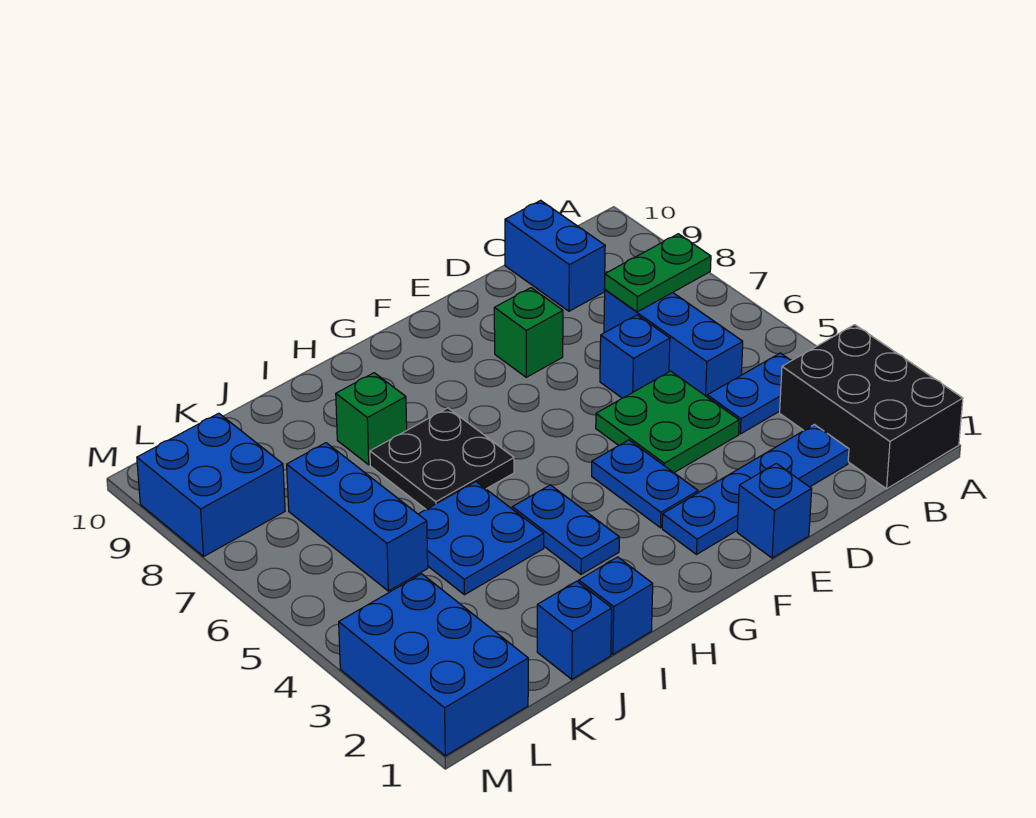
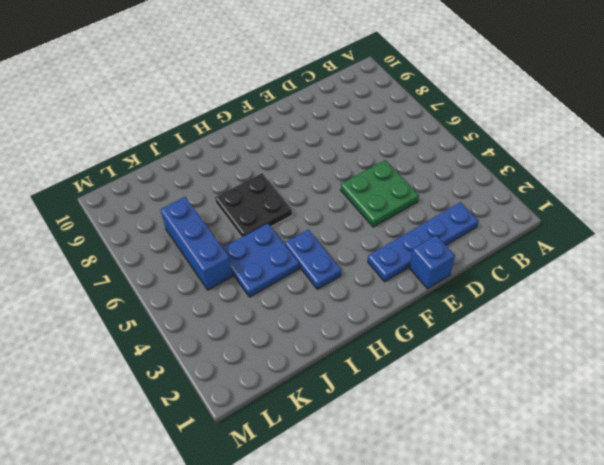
none -> black brick A1:B3 level 1
none -> blue plate B4:C4 level 1
none -> blue brick C5:C7 level 1

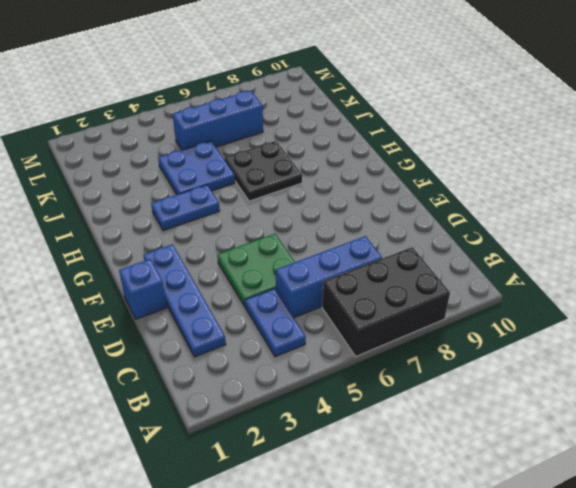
black brick A6:B8 level 1 -> black brick A1:B3 level 1
none -> blue brick C9:C10 level 1
none -> blue brick D6 level 1
none -> green brick E8 level 1

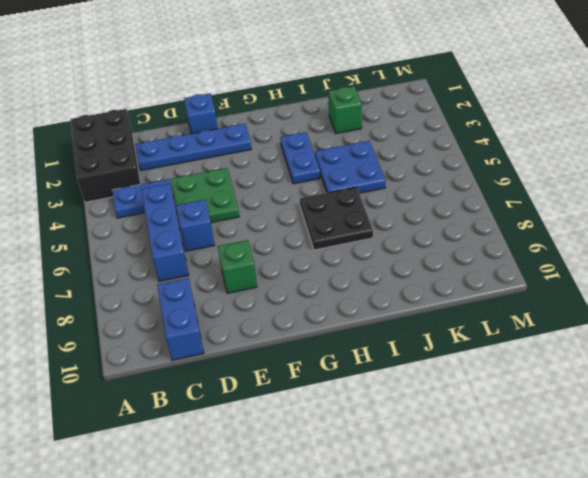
green brick J2 level 1 -> green brick I8 level 1
none -> blue plate F3:F4 level 1
none -> blue brick I1 level 1
none -> blue brick J1 level 1

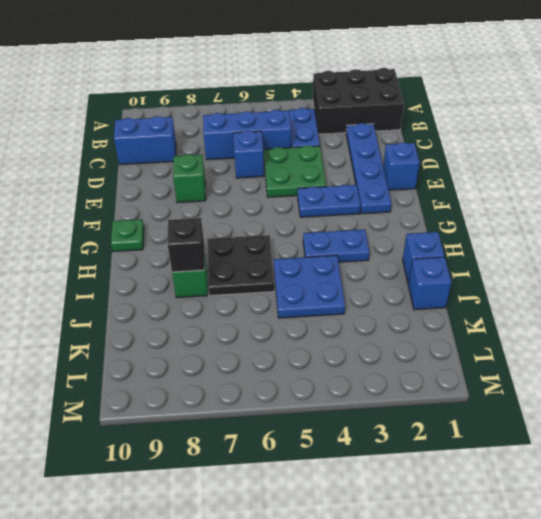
green plate G10 level 1 -> none
black brick I8 level 2 -> none
none -> blue brick K5:K7 level 1
none -> blue brick L1:M3 level 1
none -> blue brick L8:M9 level 1

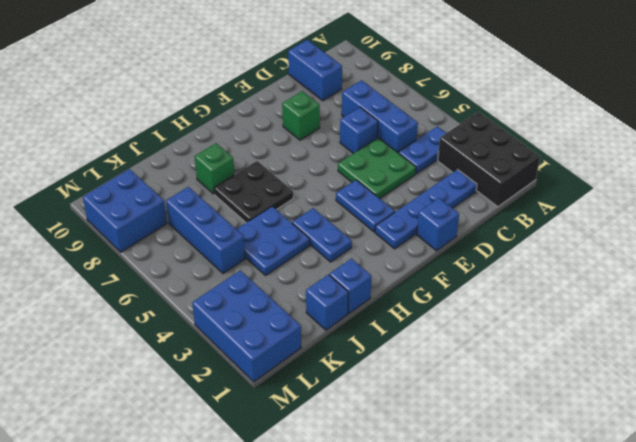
none -> green plate B7:C7 level 2

